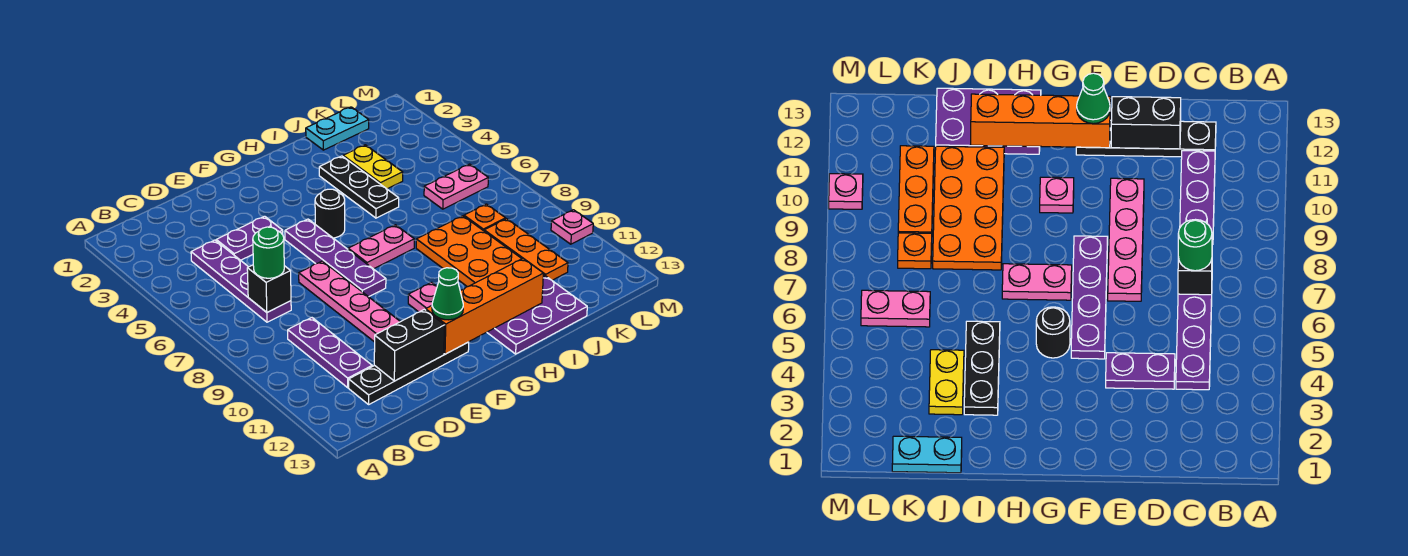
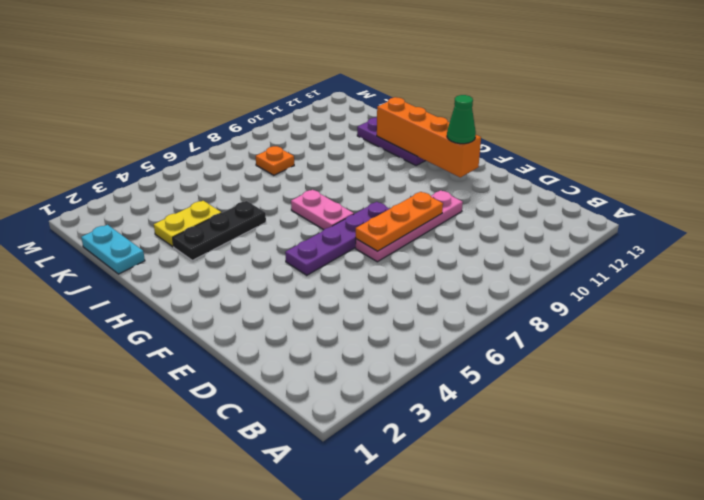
orange plate E7:E9 level 2 -> orange plate K9:K11 level 1
none -> purple plate C4:C7 level 1
none -> purple plate C9:C11 level 1
none -> black plate C12:F12 level 1

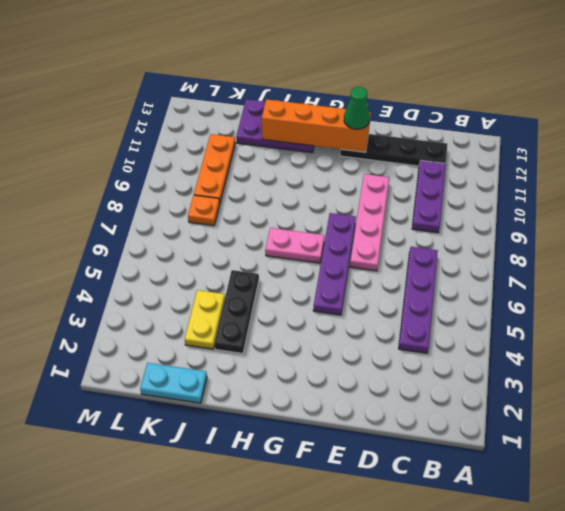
none -> purple plate D4:E4 level 1
none -> black round brick G5 level 1
none -> pink plate G10 level 1

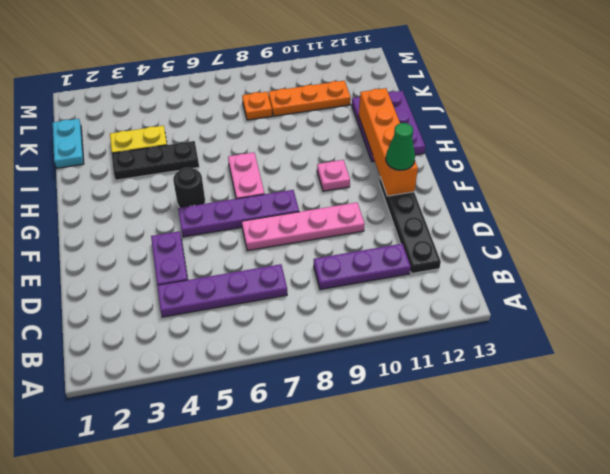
none -> orange plate I8:J11 level 1
none -> pink plate K6:L6 level 1
none -> pink plate M10 level 1

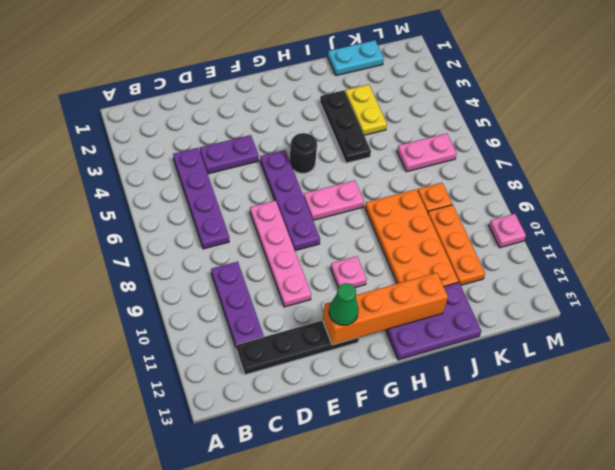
none -> black brick C7 level 2
none -> black brick D12:E12 level 2
none -> green round brick C7 level 3

